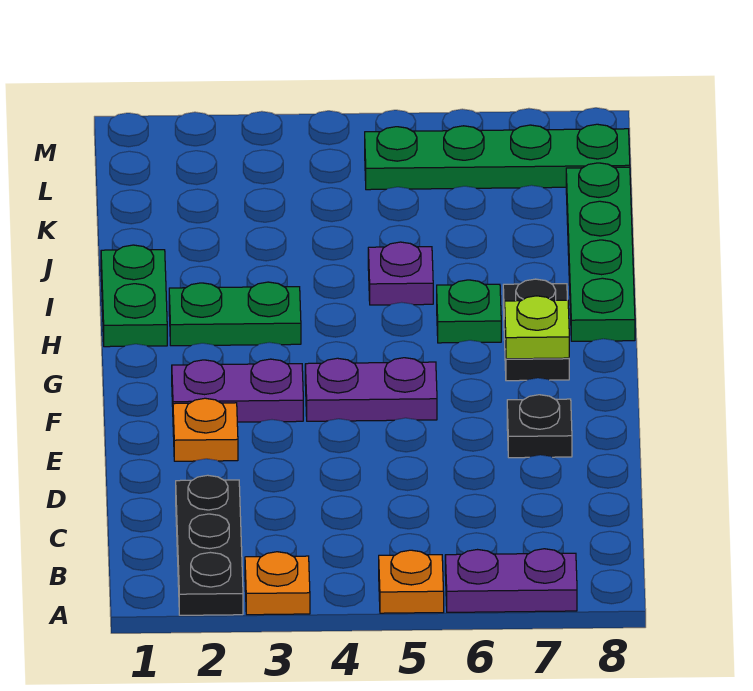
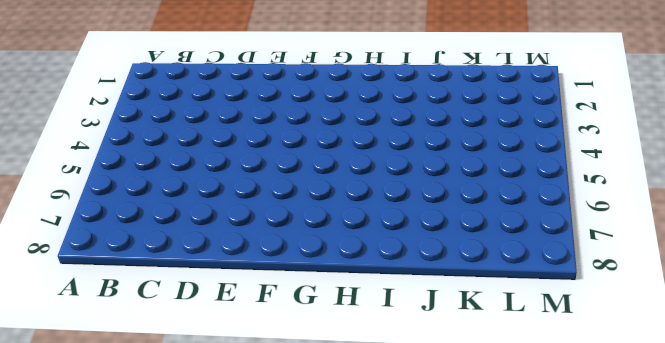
none -> black plate A2:C2 level 1
none -> orange plate A3 level 1
none -> orange plate A5 level 1

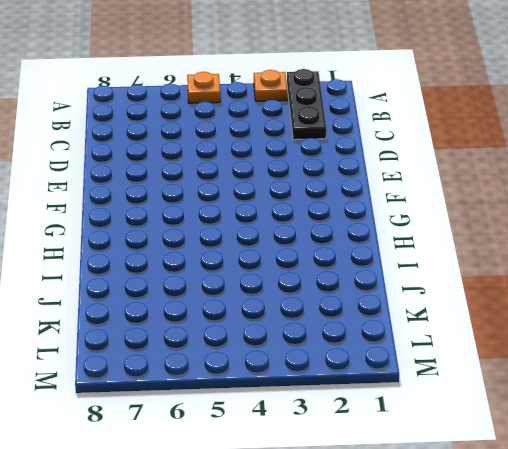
none -> purple plate A6:A7 level 1
none -> orange plate E2 level 1
none -> black plate E7 level 1

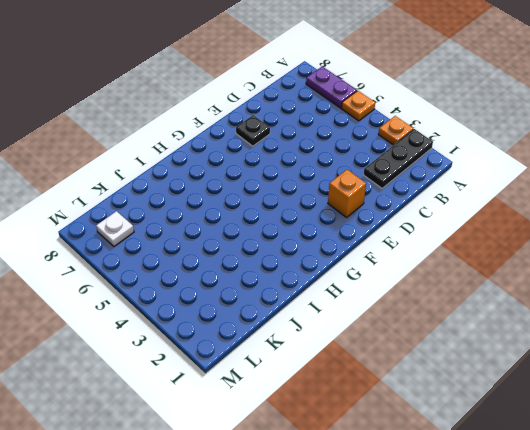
orange brick E2 level 1 -> orange plate E2 level 1
white plate L7 level 1 -> green plate L5:L8 level 1
none -> purple plate F2:F3 level 1
none -> purple plate F4:F5 level 1
none -> black plate G7:H7 level 1

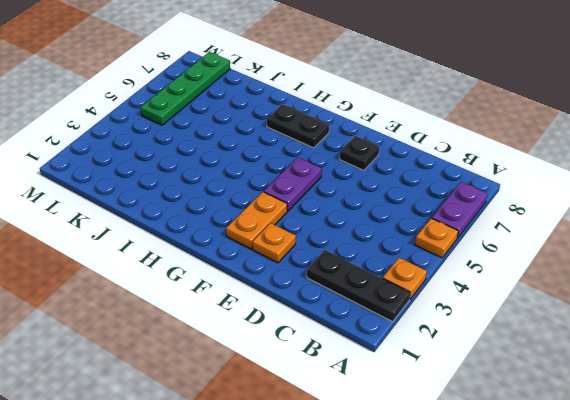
orange plate F2:F3 level 1 -> purple plate F2:F3 level 1
none -> green plate H1:I1 level 1
none -> green plate H2:H3 level 1
none -> green plate H6 level 1

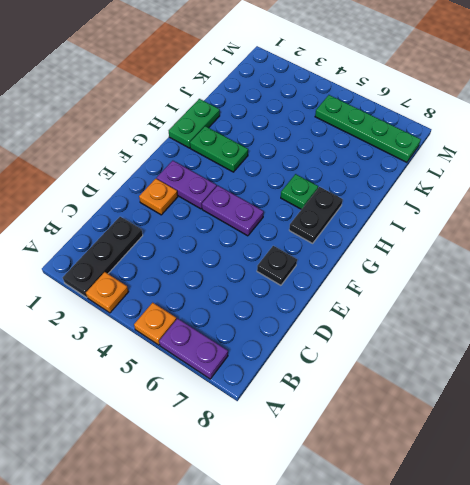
none -> green plate H8:K8 level 1
none -> purple plate I5 level 1
none -> lime plate G7 level 2

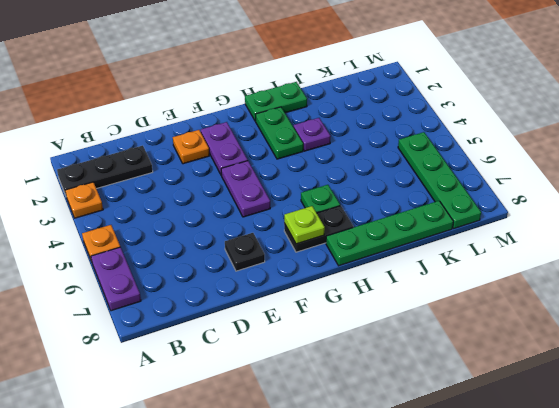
purple plate I3 level 1 -> purple plate I5 level 1

